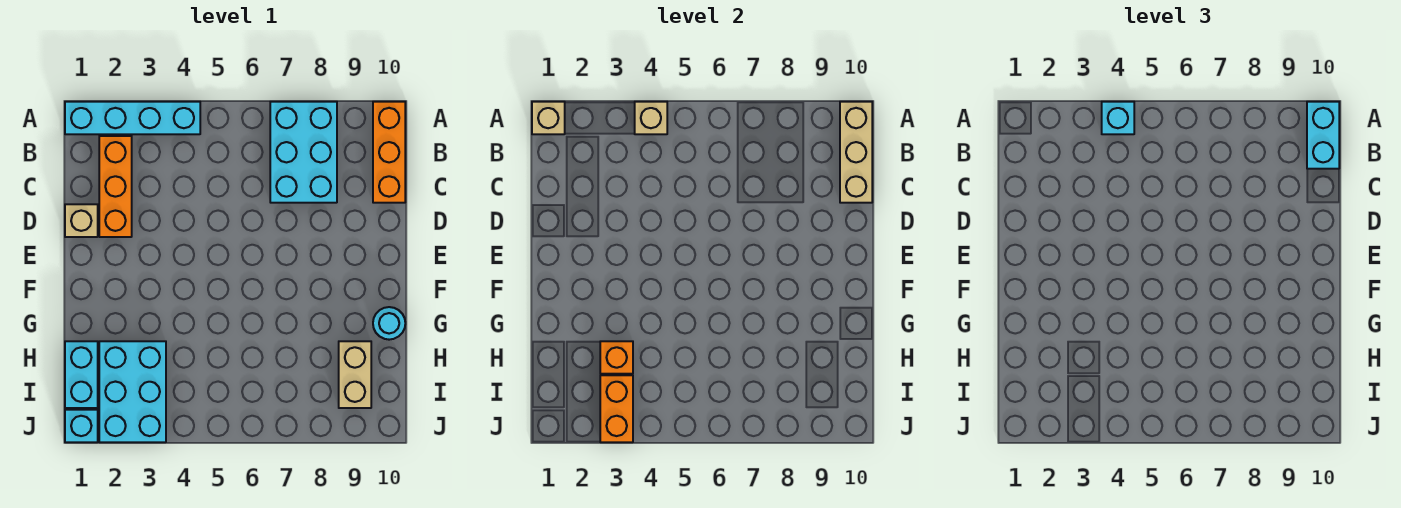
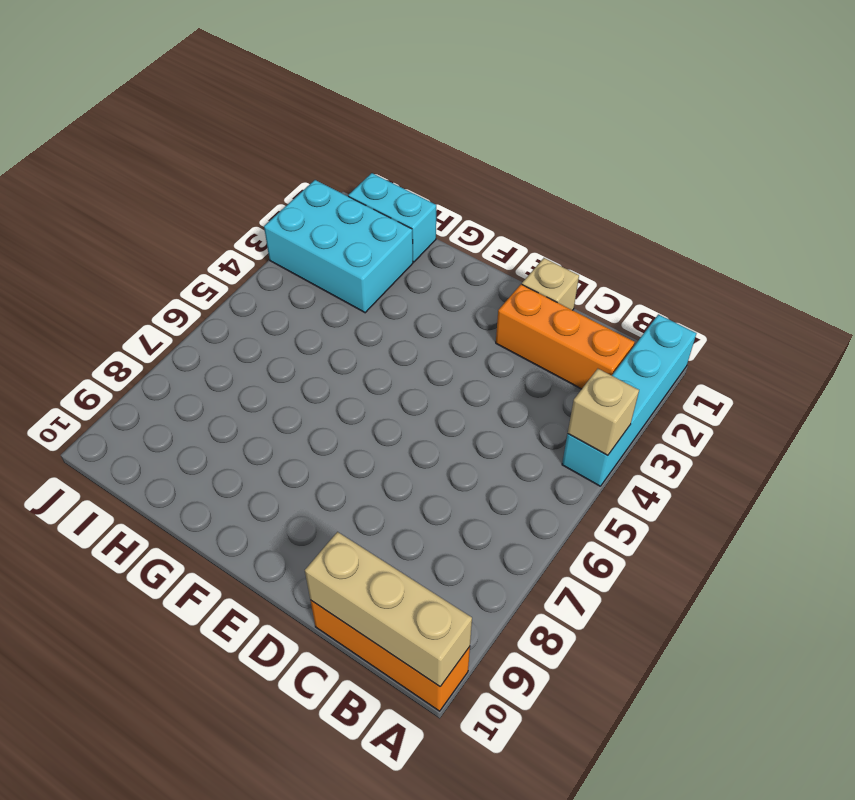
none -> cyan brick A7:C8 level 1
none -> cyan round brick G10 level 1
none -> tan brick H9:I9 level 1

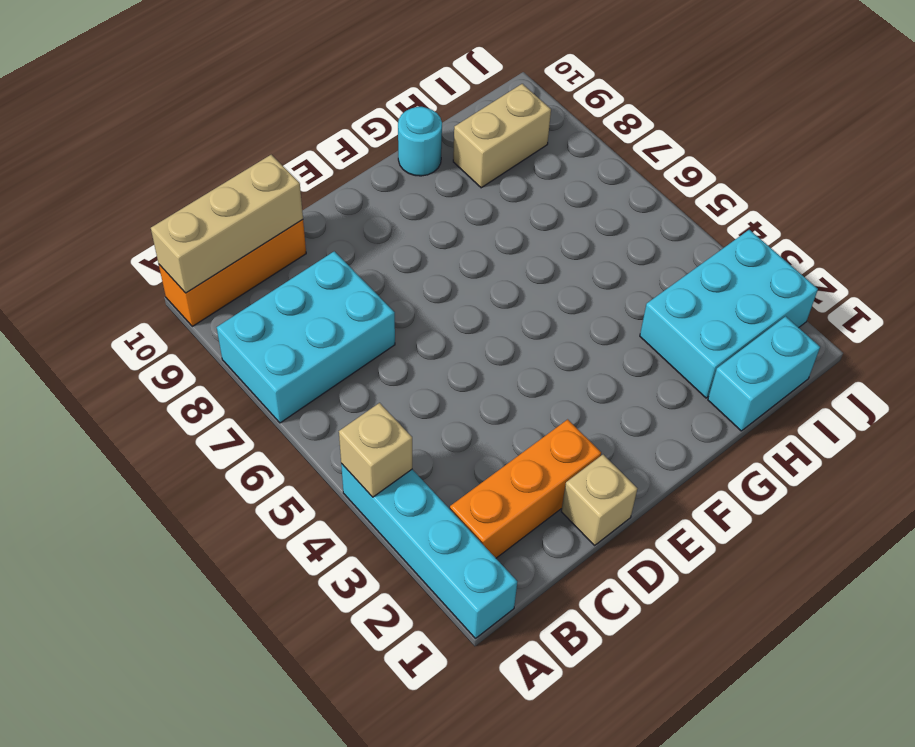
none -> cyan brick J1 level 1
none -> tan brick A1 level 2
none -> orange brick H3 level 2

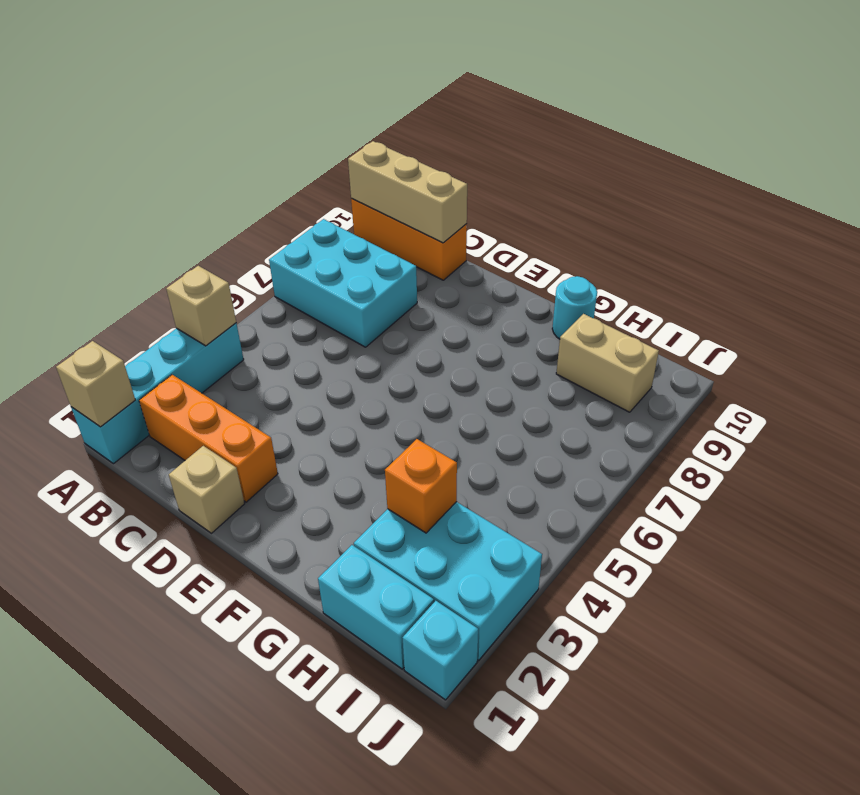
none -> orange brick I3:J3 level 2
none -> cyan brick A4 level 3
none -> cyan brick A10:B10 level 3

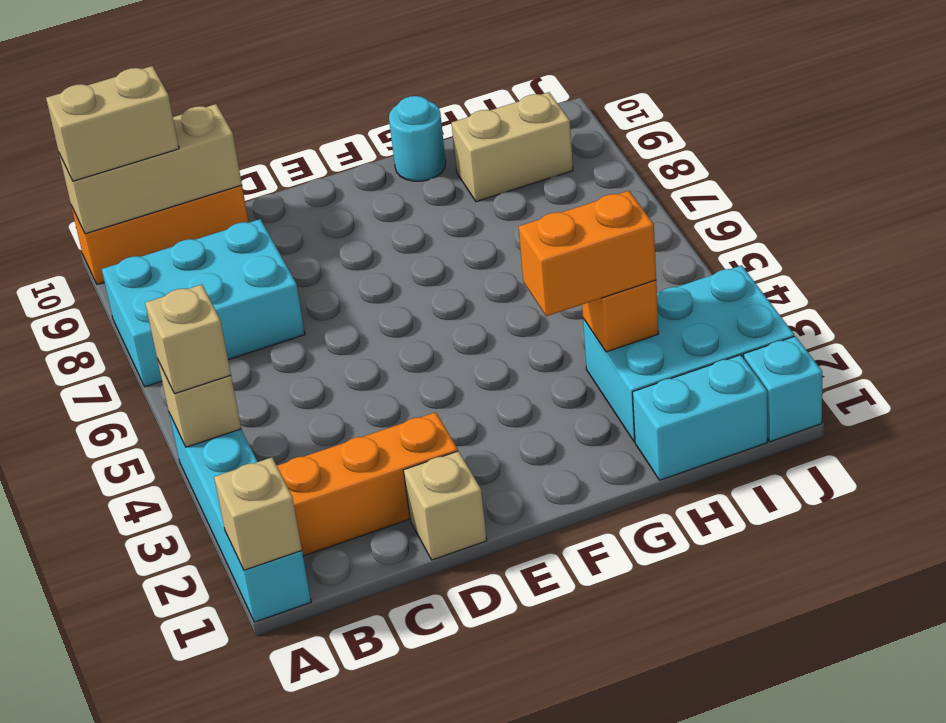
tan brick A4 level 3 -> cyan brick A4 level 3
tan brick A10:B10 level 3 -> cyan brick A10:B10 level 3
orange brick G3:H3 level 3 -> orange brick I3:J3 level 2

